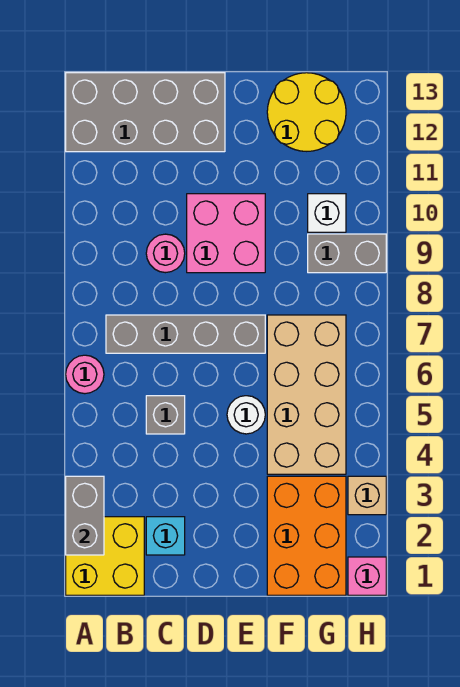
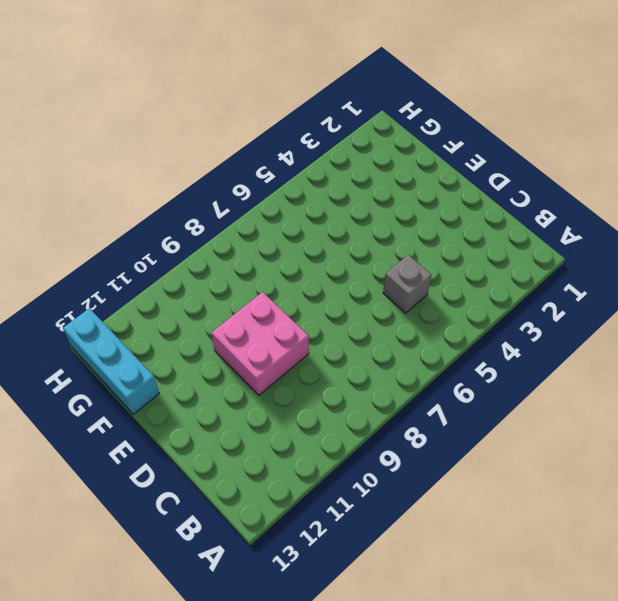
cyan brick F13:H13 level 1 -> yellow round brick F12:G13 level 1
none -> yellow brick A1:B2 level 1
none -> pink round brick A6 level 1
none -> grey brick A12:D13 level 1

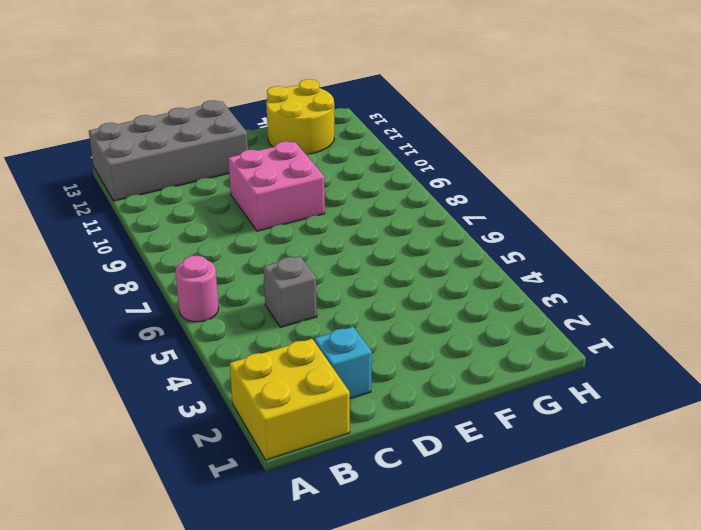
none -> grey brick B7:E7 level 1
none -> pink round brick C9 level 1
none -> white round brick E5 level 1

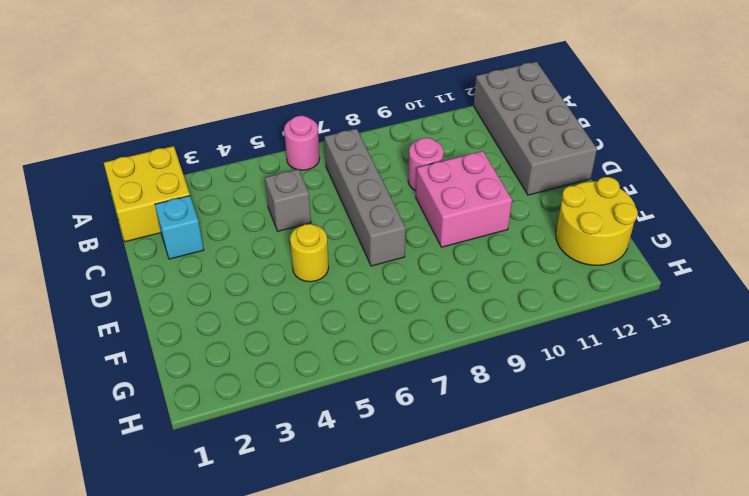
yellow round brick E5 level 1 -> white round brick E5 level 1
none -> orange brick F1:G3 level 1
none -> tan brick F4:G7 level 1
none -> grey brick G9:H9 level 1

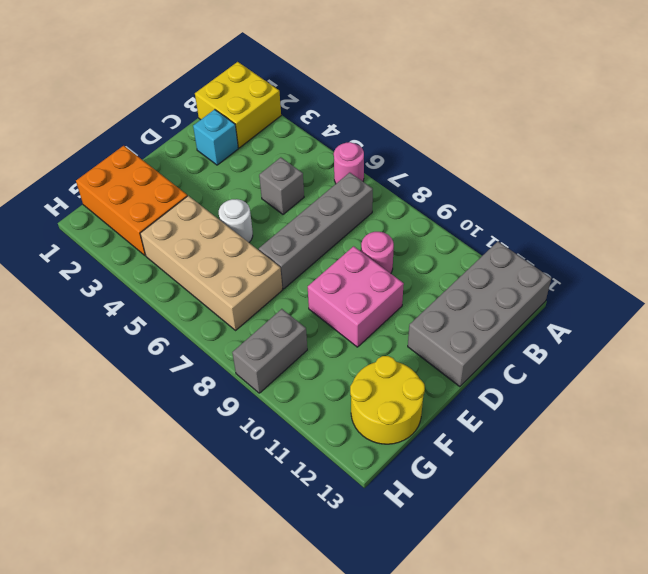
none -> white brick G10 level 1
none -> pink brick H1 level 1
none -> tan brick H3 level 1

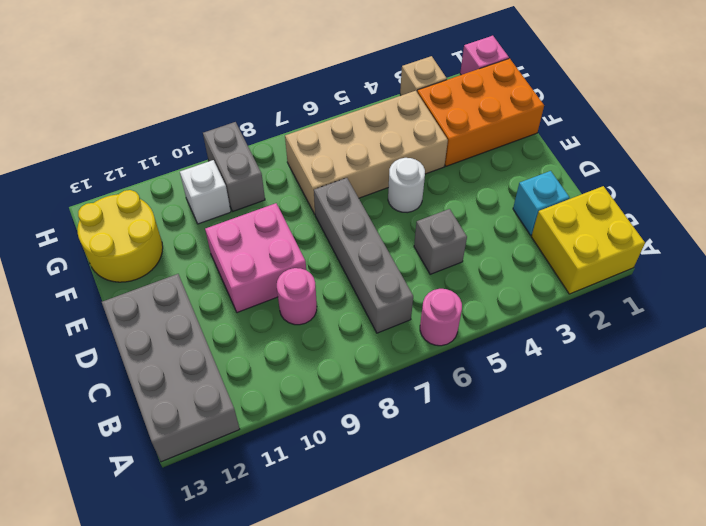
none -> grey brick A2:A3 level 2

